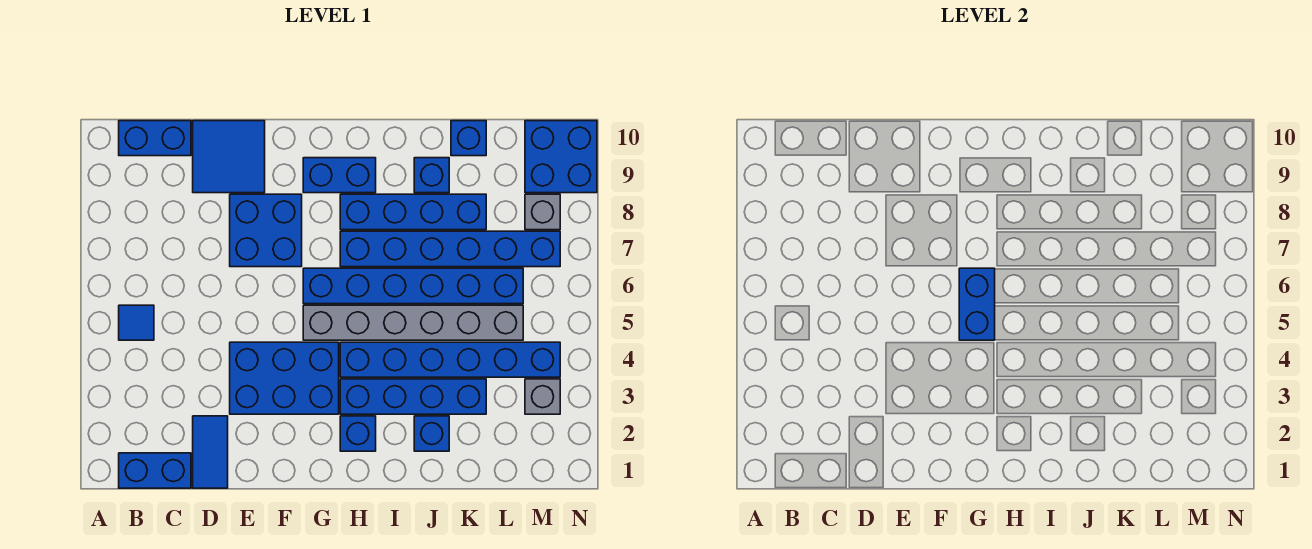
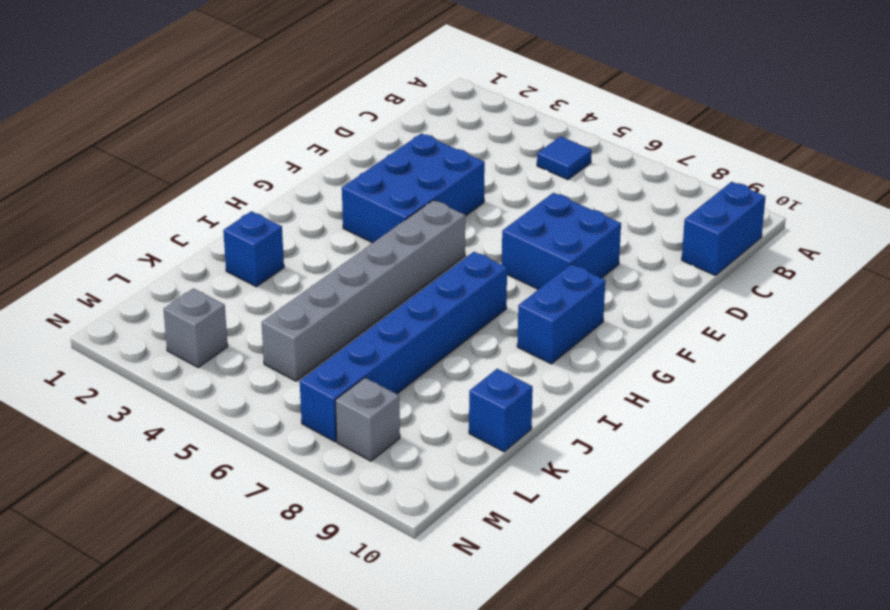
none -> blue brick B1:C1 level 1
none -> blue tile D1:D2 level 1
none -> blue tile D9:E10 level 1

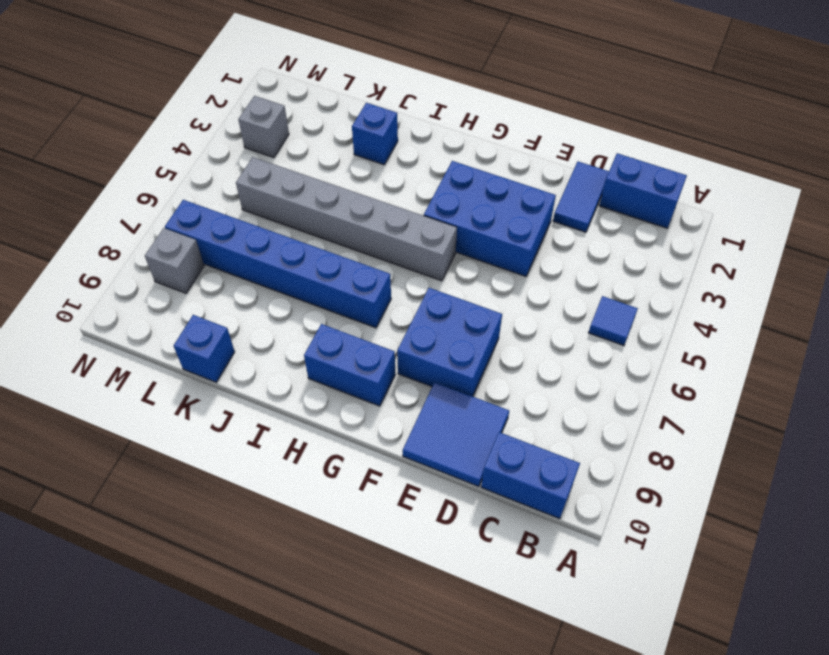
none -> blue brick G6:L6 level 1
none -> blue brick H2 level 1
none -> blue brick H3:K3 level 1

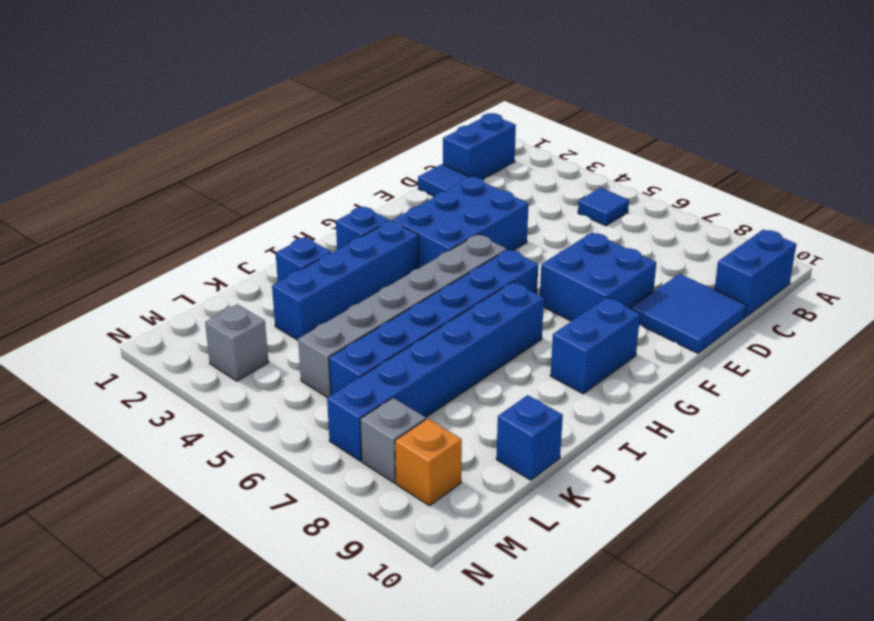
orange brick M9 level 1 -> blue brick M9:N10 level 1
none -> blue brick H4:M4 level 1
none -> blue brick H8:K8 level 1
none -> blue brick J9 level 1

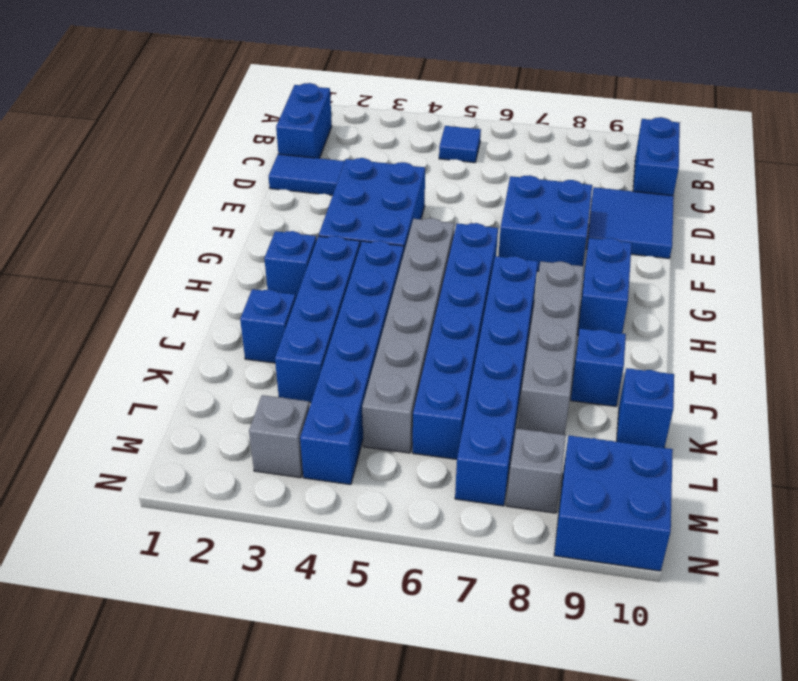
grey brick H8:K8 level 1 -> blue brick H8:K8 level 1
none -> blue brick G5:G6 level 2

